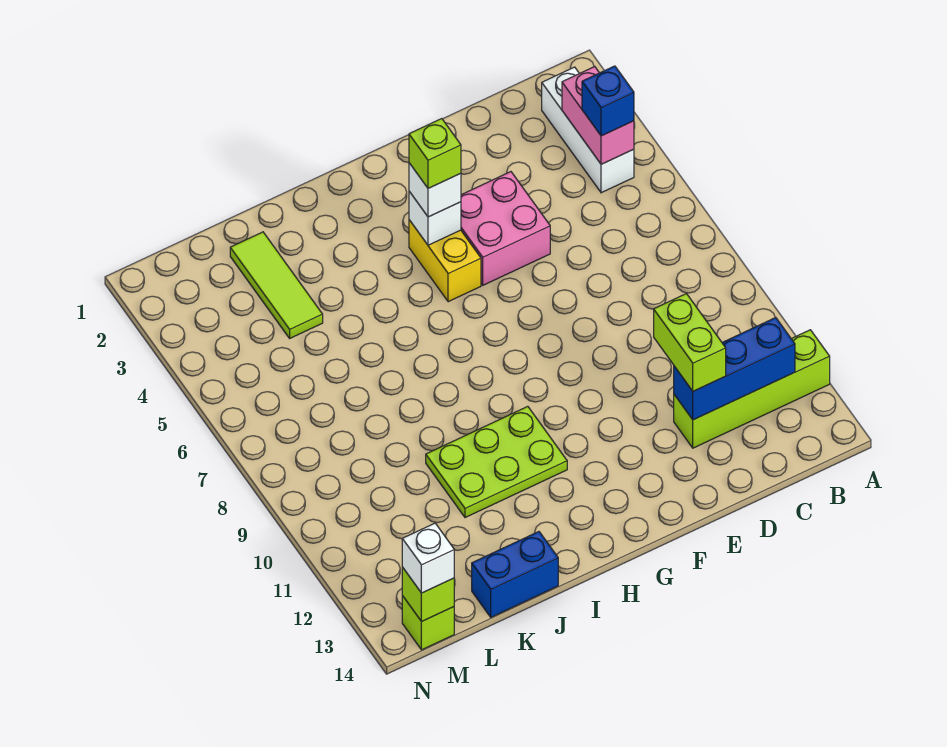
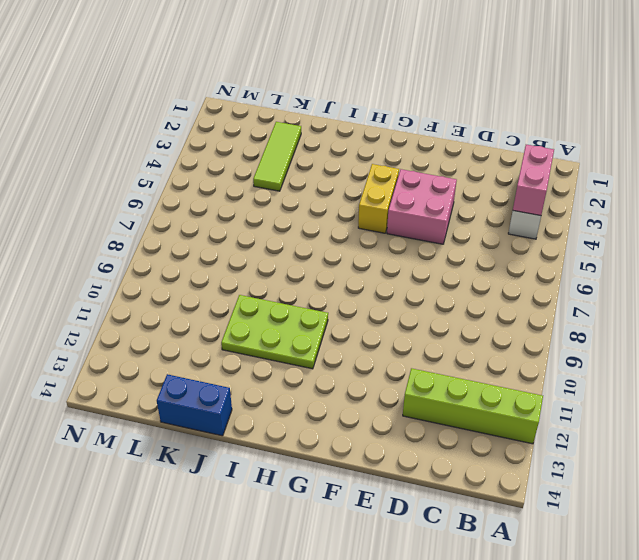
none -> lime brick M14 level 1
none -> blue brick B12:D12 level 2
none -> white brick G4 level 2

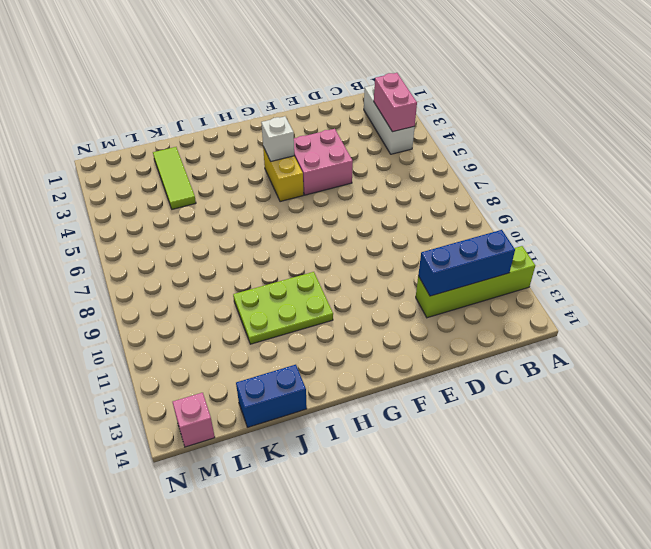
pink brick M14 level 1 -> lime brick M14 level 1
none -> lime brick M14 level 2
none -> blue brick B4 level 3
none -> lime brick D11:D12 level 3

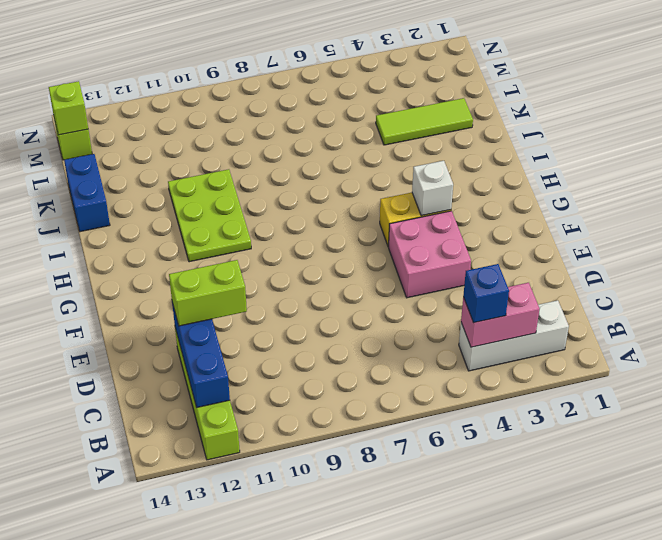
none -> white brick G4 level 3
none -> white brick M14 level 3
none -> lime brick G4 level 4

